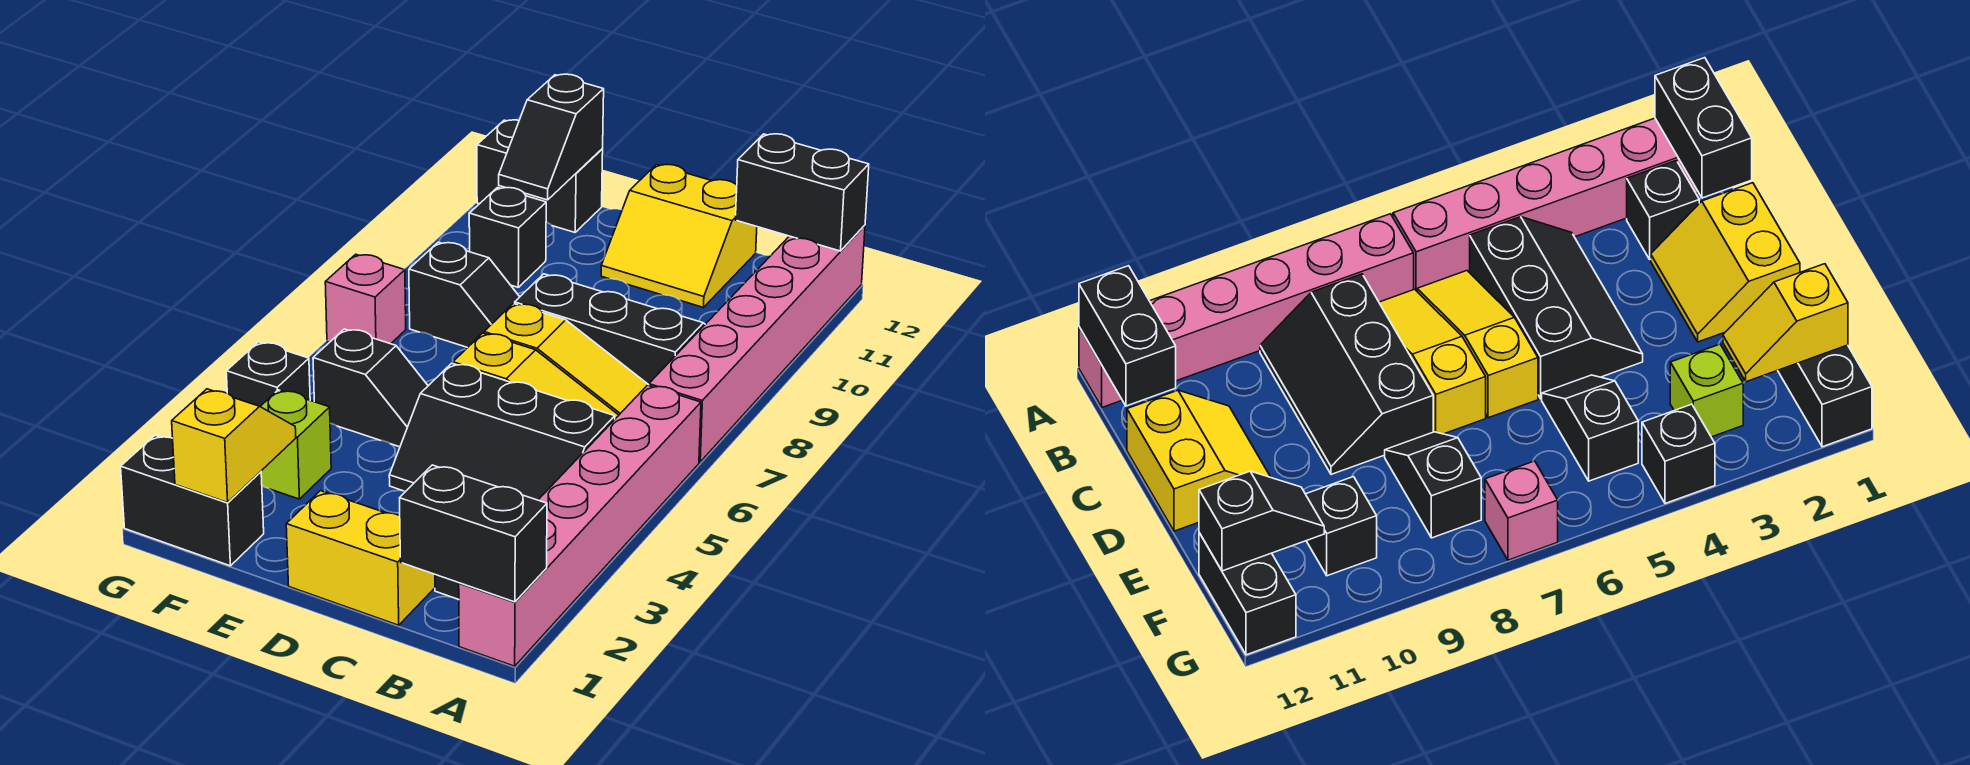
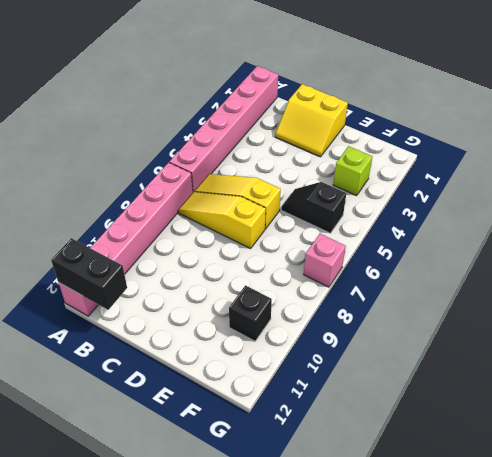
none -> black brick B2 level 1
none -> black slope B4:D5 level 1 top 5
none -> black slope B8:D9 level 1 top 8

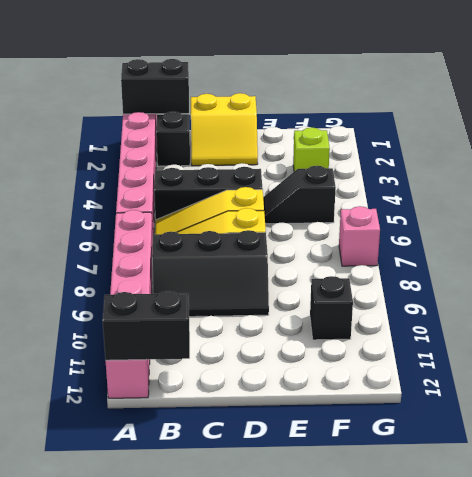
none -> yellow slope C11:D12 level 1 top 12
none -> black slope E8:F8 level 1 top F
none -> black brick F1:G1 level 1

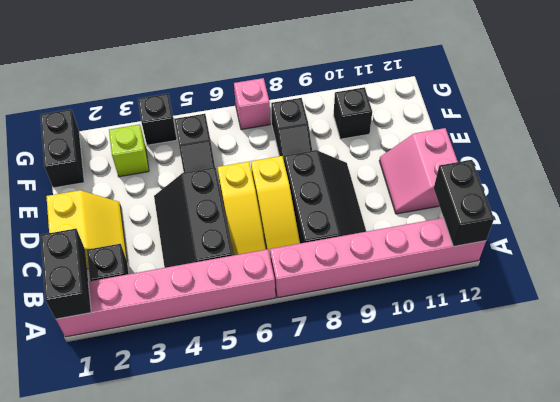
pink slope C11:D12 level 1 top 12 -> yellow slope C11:D12 level 1 top 12
none -> black brick F12:G12 level 1
none -> yellow slope F1:F2 level 2 top 1
none -> black slope F11:F12 level 2 top 12

